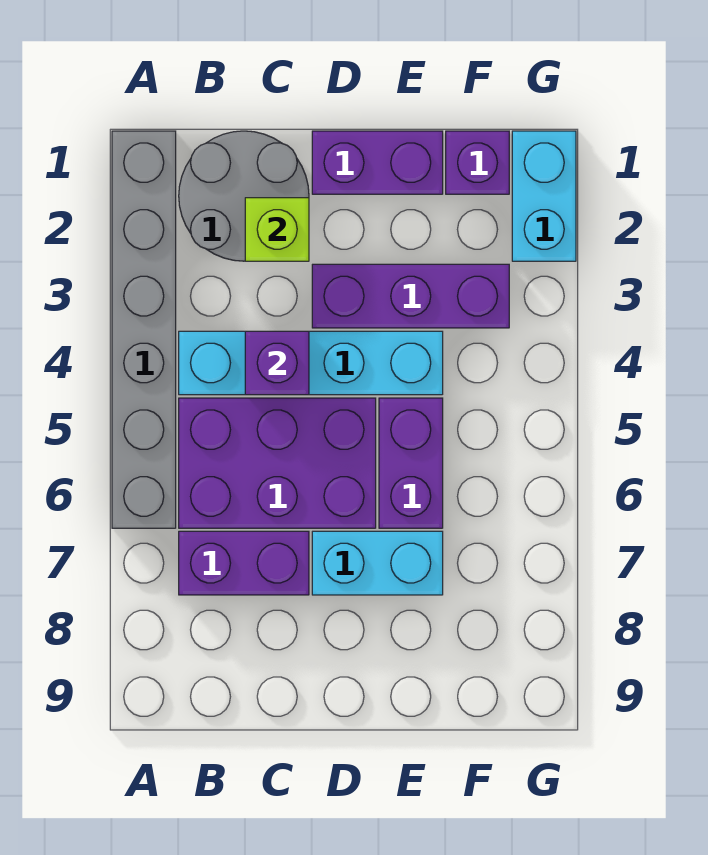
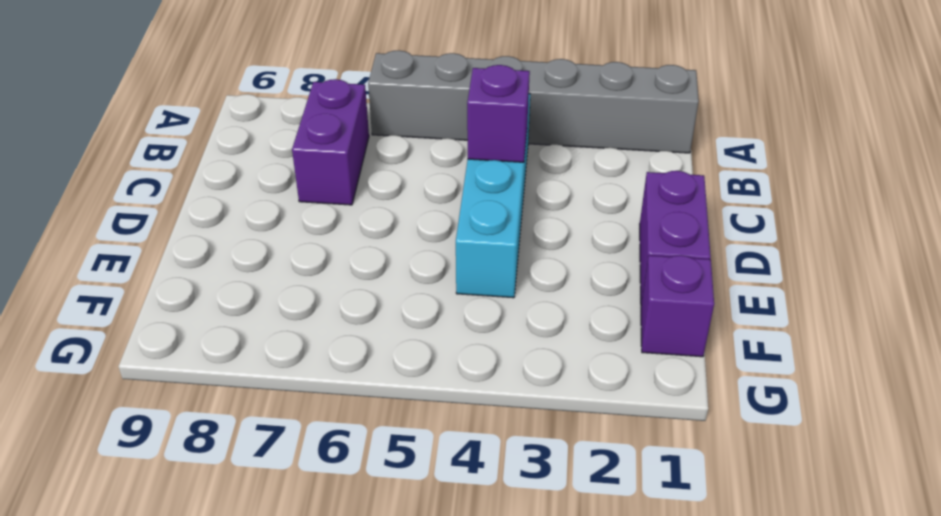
none -> grey round brick B1:C2 level 1
none -> purple brick B5:D6 level 1
none -> purple brick D3:F3 level 1

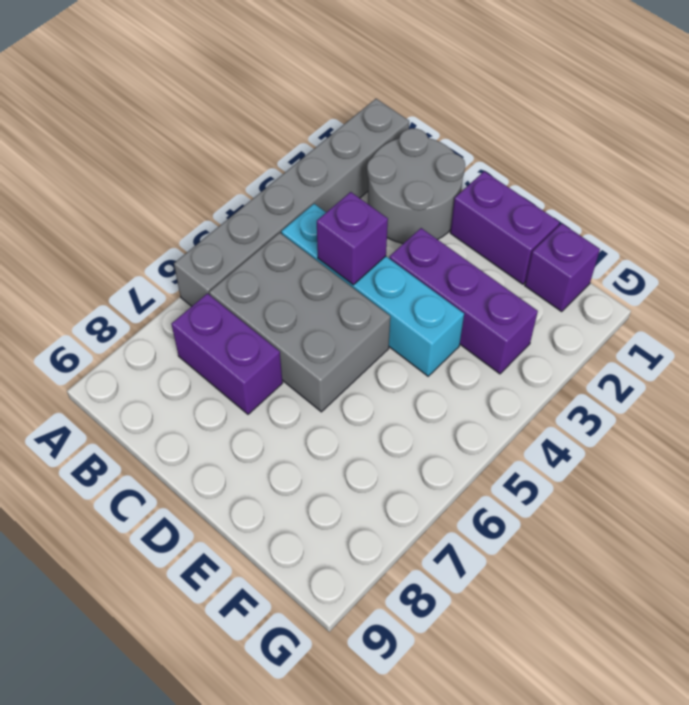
grey brick B5:D6 level 1 -> purple brick B5:D6 level 1
none -> cyan brick D7:E7 level 1
none -> purple brick E5:E6 level 1
none -> cyan brick G1:G2 level 1

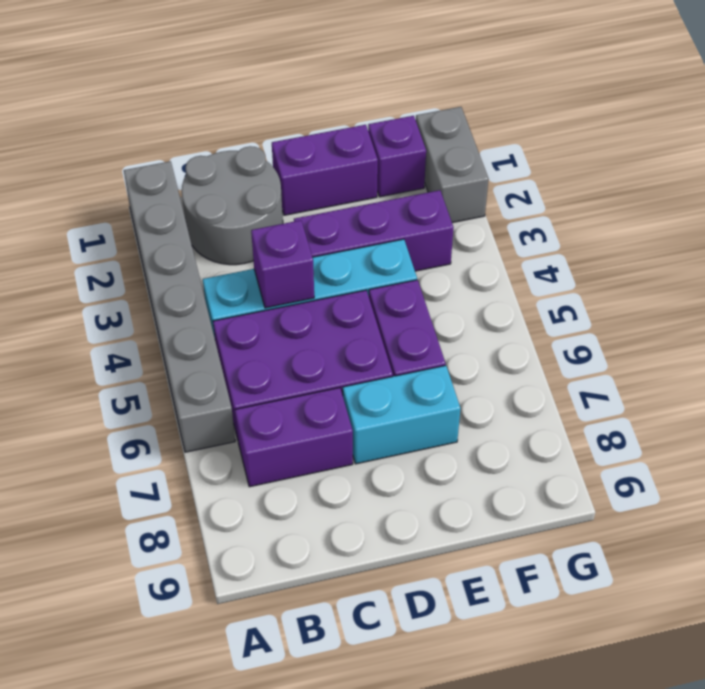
grey brick G1:G2 level 1 -> cyan brick G1:G2 level 1
none -> lime brick C2 level 2

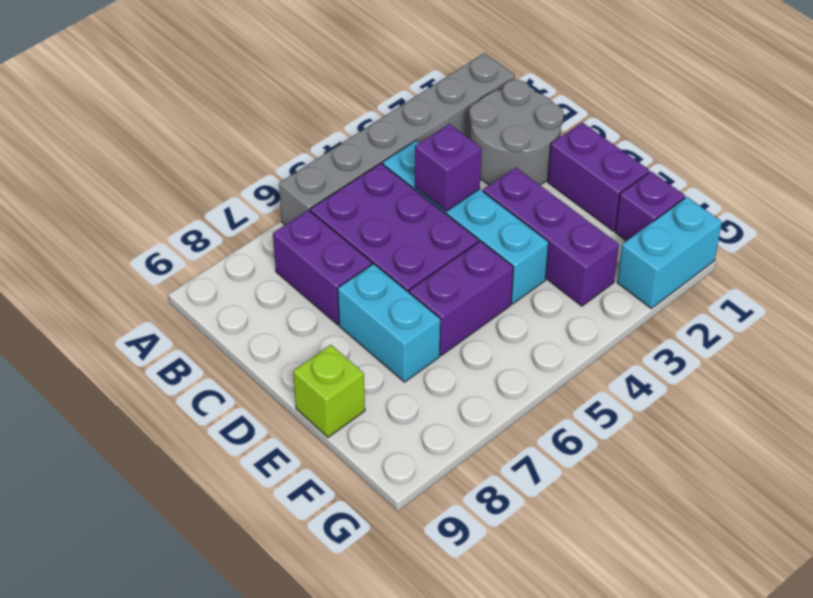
lime brick E9 level 1 -> lime brick C2 level 2

